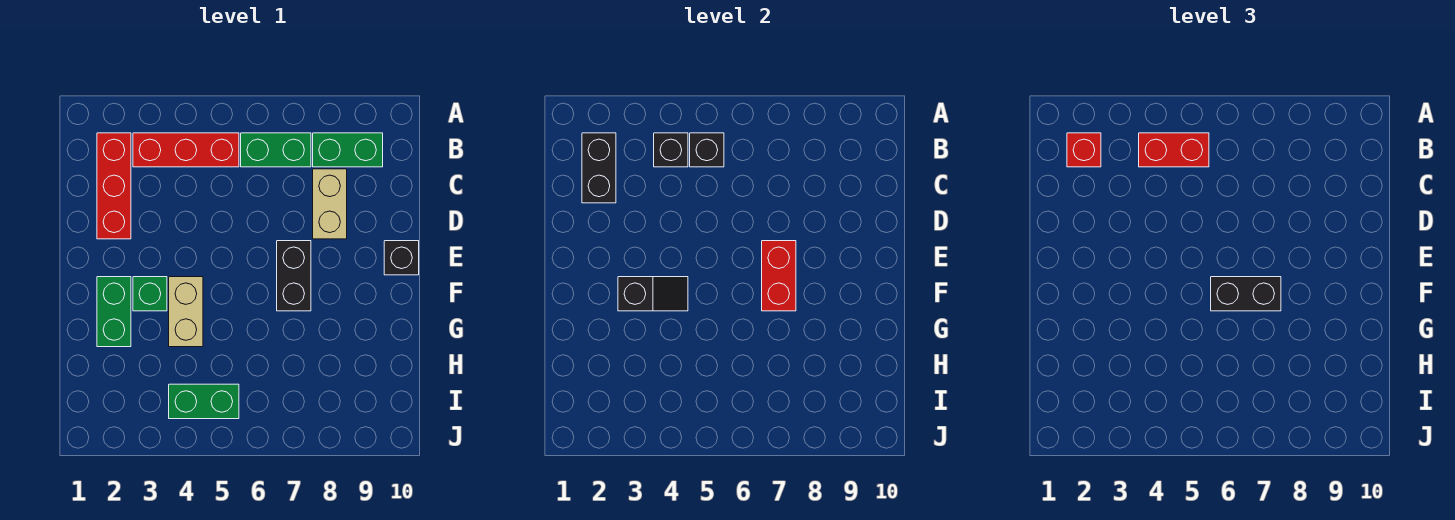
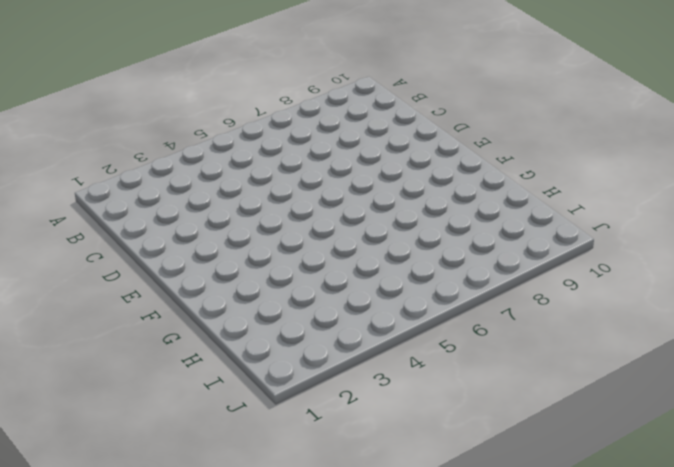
none -> red brick B2:D2 level 1
none -> red brick B3:B5 level 1
none -> green brick B6:B7 level 1

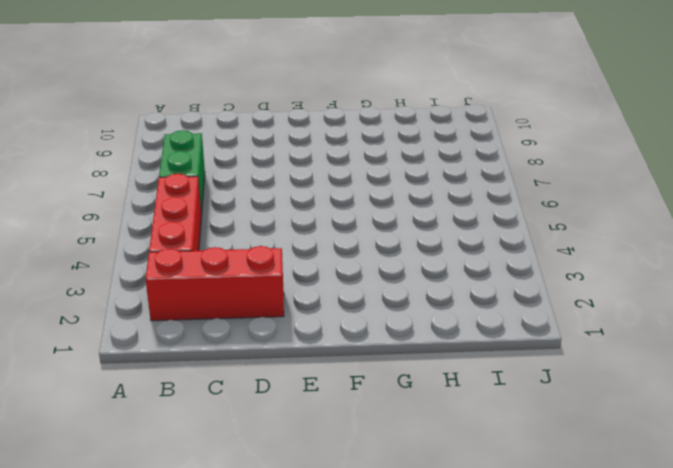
none -> green brick B8:B9 level 1
none -> tan brick C8:D8 level 1
none -> black brick E7:F7 level 1

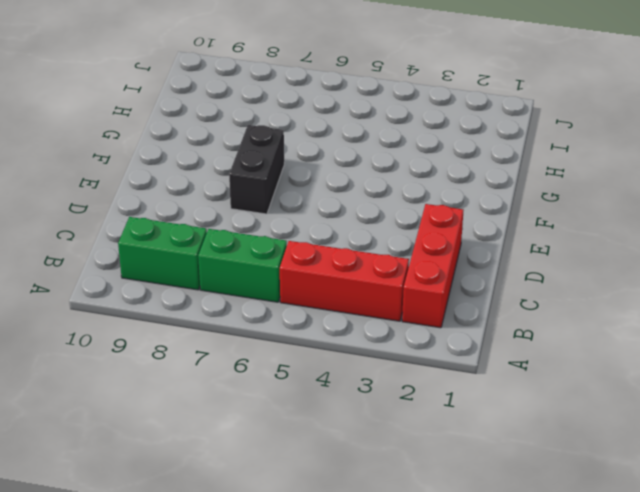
none -> tan brick C8:D8 level 1
none -> black brick E10 level 1
none -> green brick F2:G2 level 1

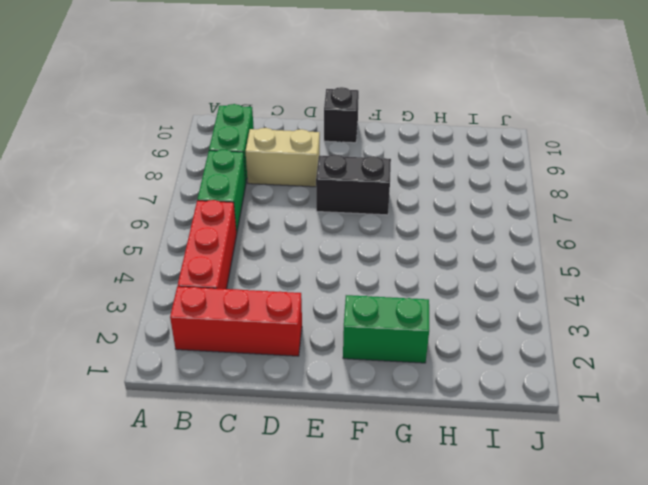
none -> green brick F3 level 1
none -> tan brick F4:G4 level 1
none -> green brick I4:I5 level 1

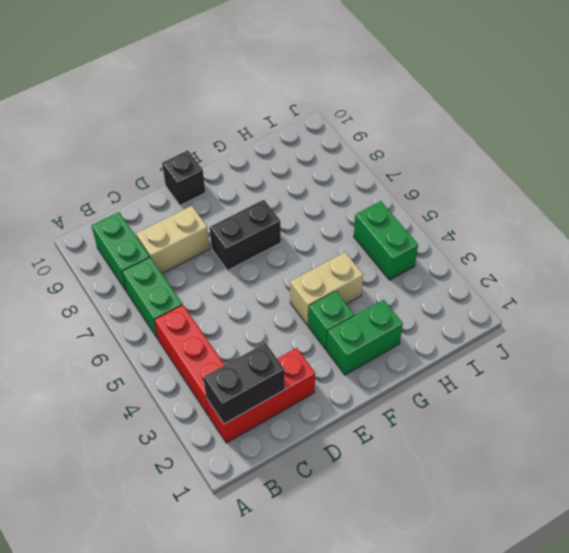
none -> black brick B4 level 2
none -> black brick B5 level 2
none -> red brick E7:F7 level 2

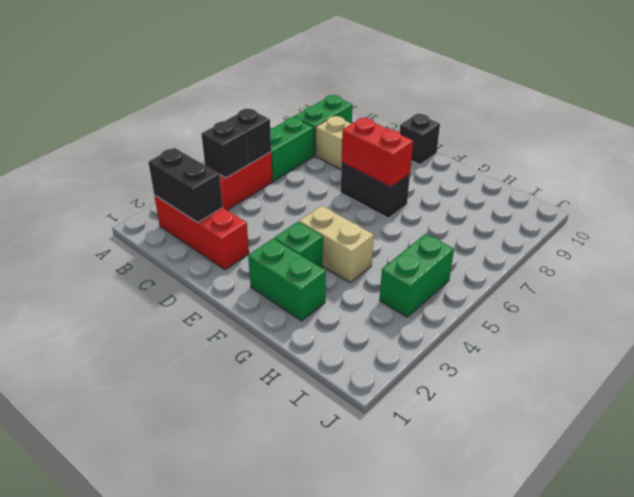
none -> black slope F3:F4 level 2 top 3
none -> red brick B2 level 3
none -> red brick B4:B5 level 3

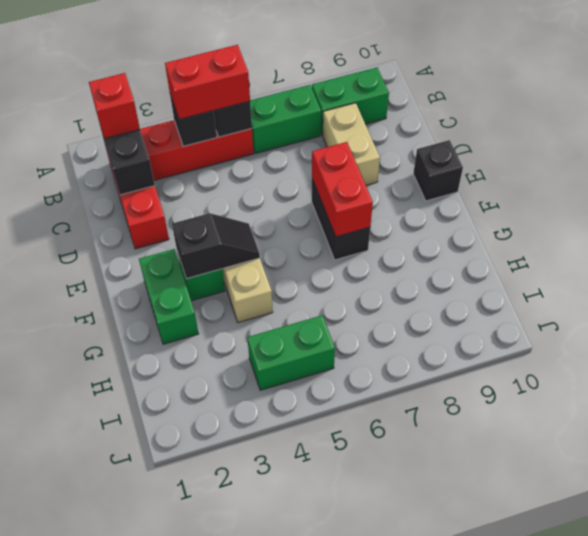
none -> black brick F6:F7 level 3

